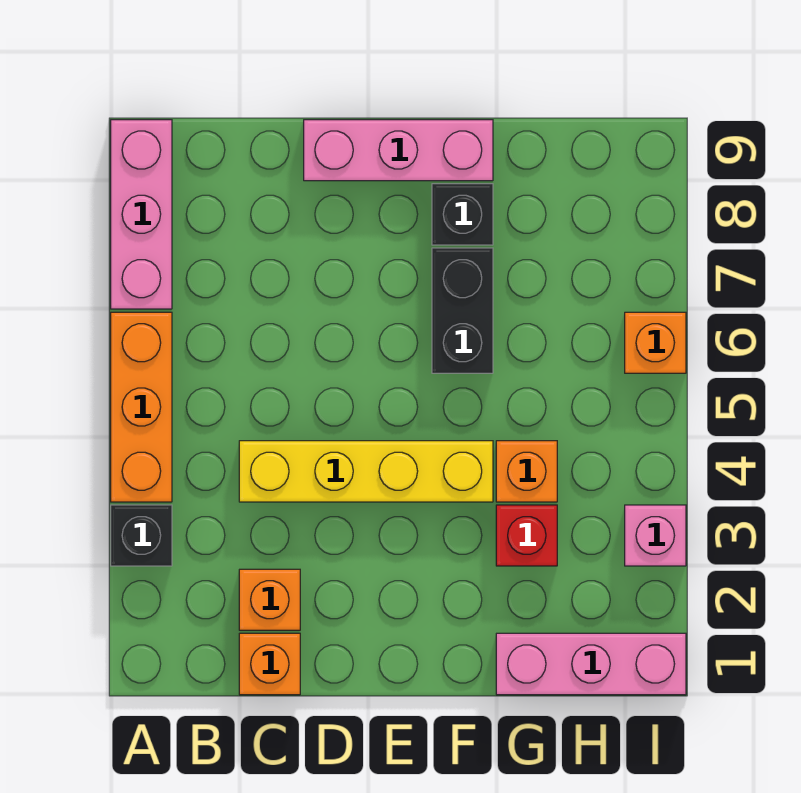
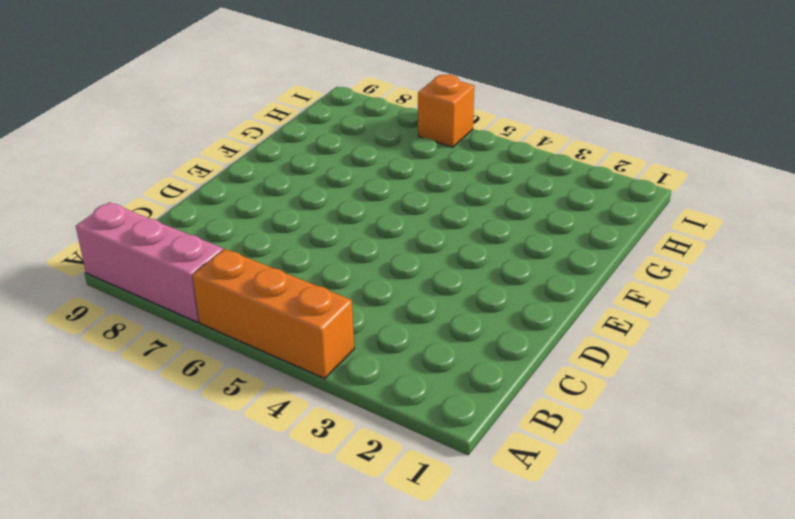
none -> black brick A3 level 1
none -> orange brick C1 level 1
none -> orange brick C2 level 1

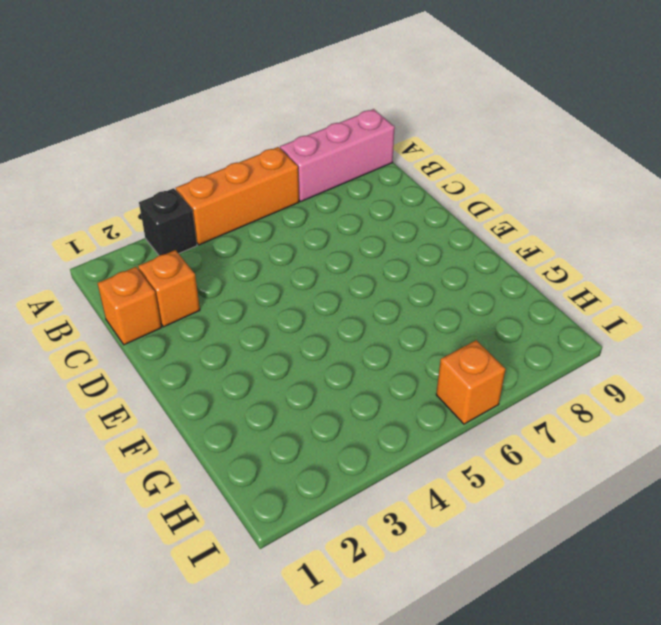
none -> yellow brick C4:F4 level 1
none -> pink brick D9:F9 level 1
none -> black brick F6:F7 level 1

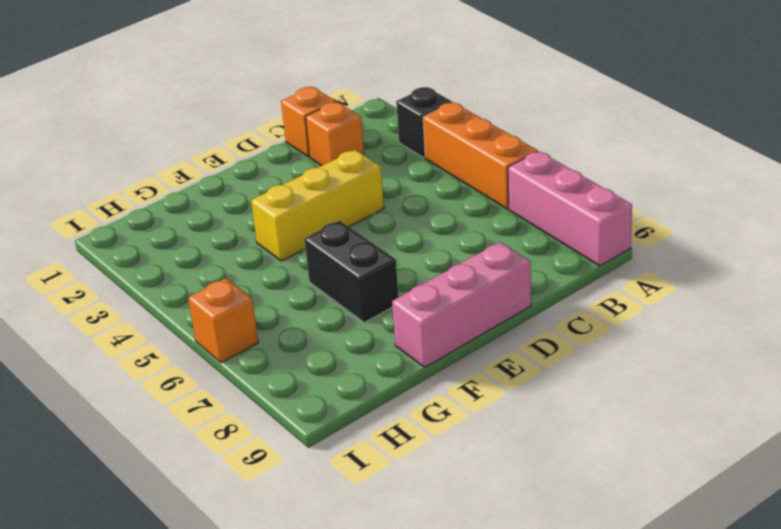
yellow brick D4:F4 level 1 -> yellow brick C4:F4 level 1
none -> black brick F8 level 1
none -> pink brick G1:I1 level 1
none -> red brick G3 level 1

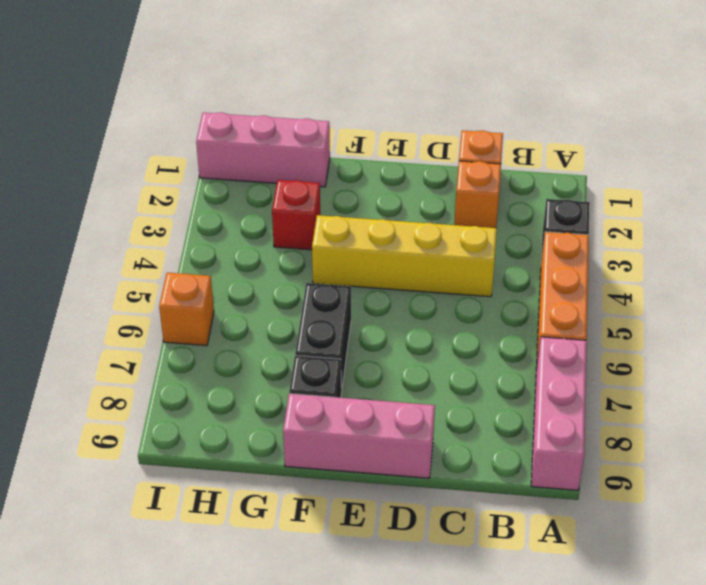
none -> orange brick G4 level 1
none -> pink brick I3 level 1

